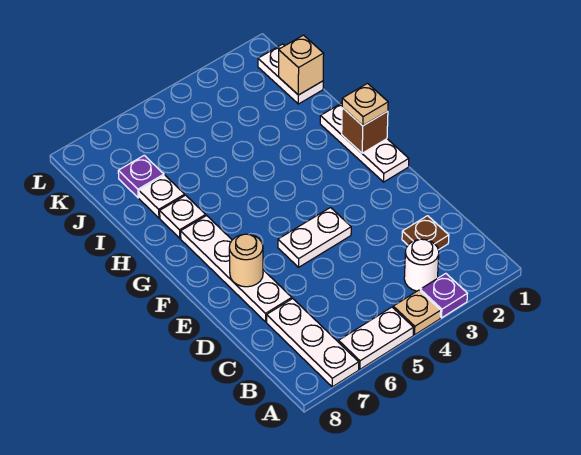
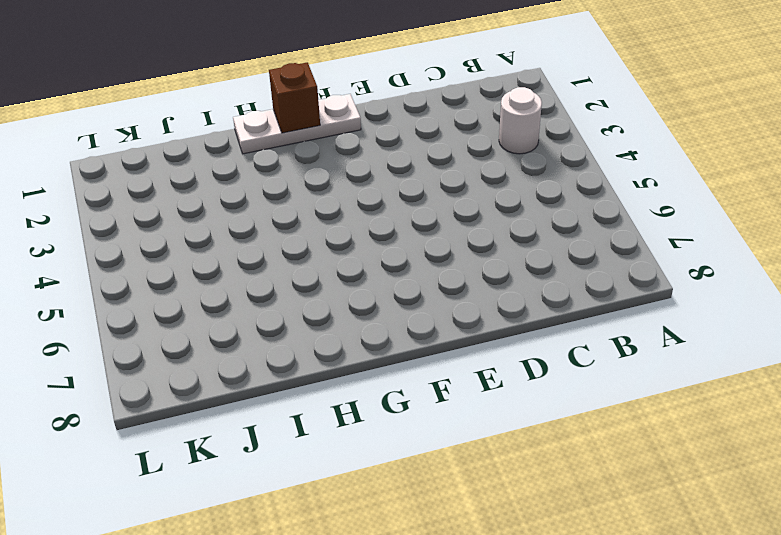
none -> purple plate A3 level 1
none -> tan plate A4 level 1
none -> white plate A5:A6 level 1

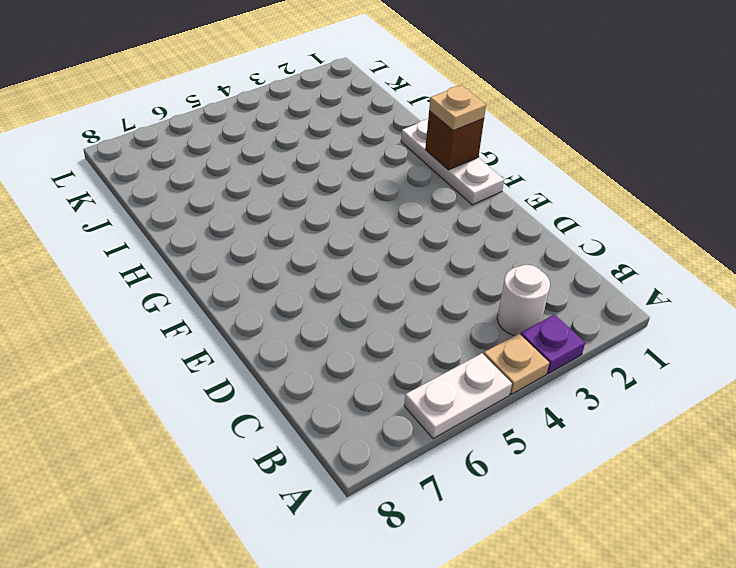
none -> white plate A7:C7 level 1
none -> brown plate C2 level 1
none -> white plate D7:G7 level 1

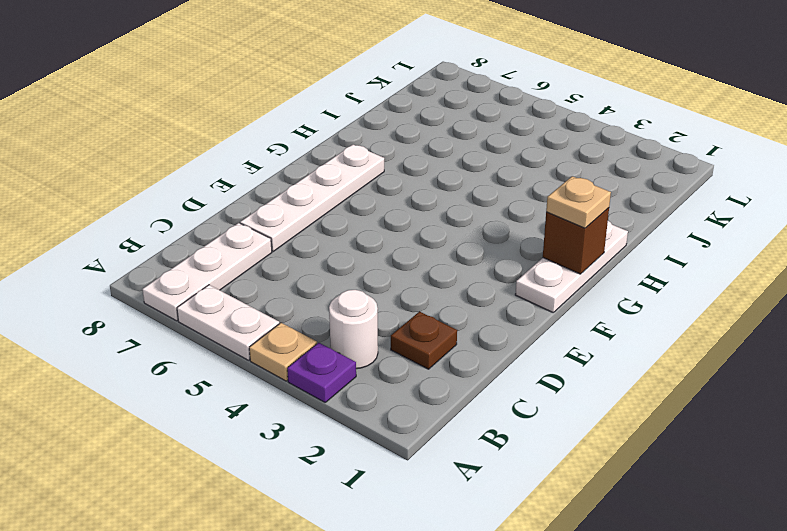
none -> white plate E4:E5 level 1
none -> white plate H7 level 1
none -> white plate I7 level 1

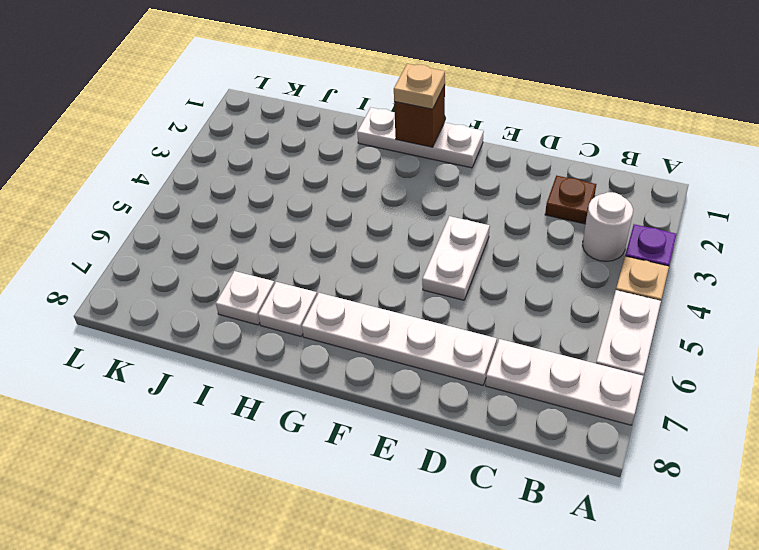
none -> white plate J1:K1 level 1
none -> purple plate J7 level 1
none -> tan round brick E7 level 2

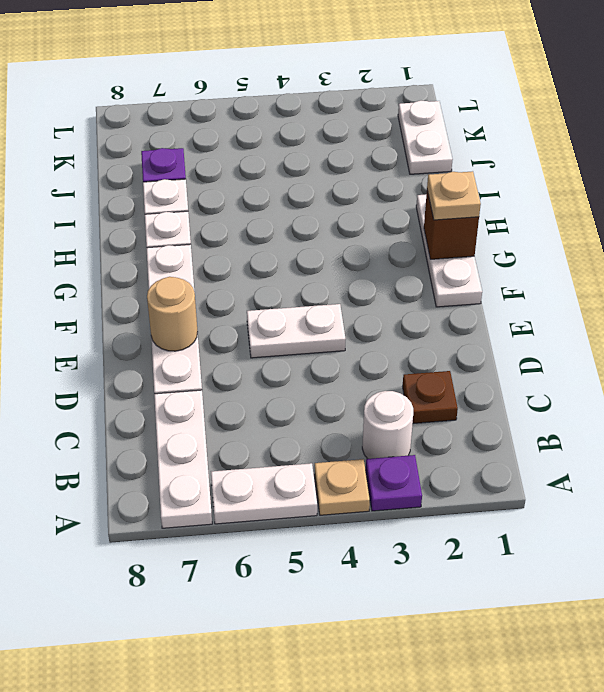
none -> tan brick J1 level 2

